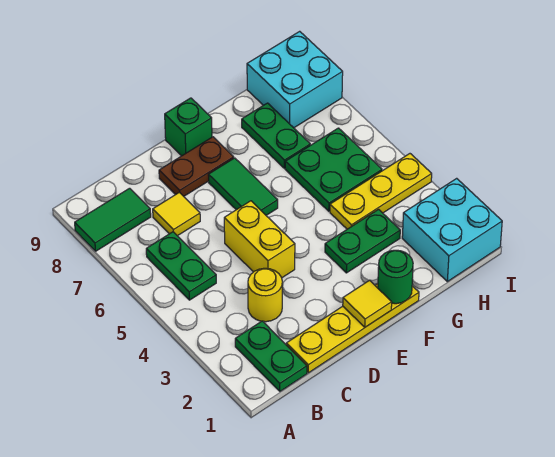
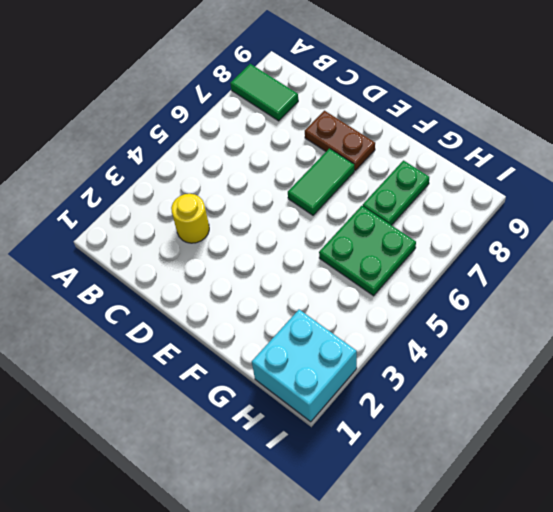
none -> green plate B1:B2 level 1
none -> green plate B5:B6 level 1
none -> yellow plate C1:F1 level 1

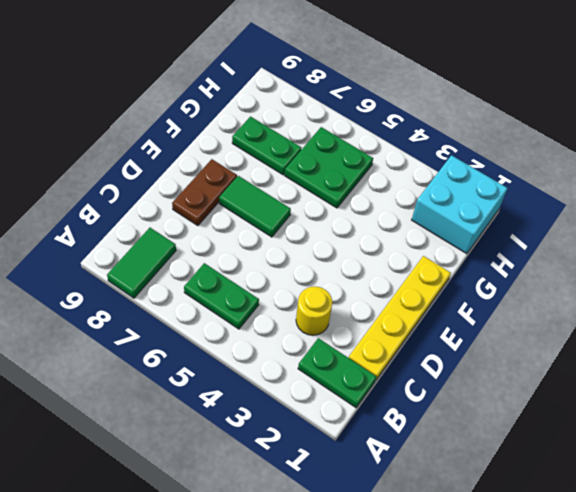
none -> yellow tile C7 level 1
none -> yellow brick D4:D5 level 1
none -> green brick E9 level 1

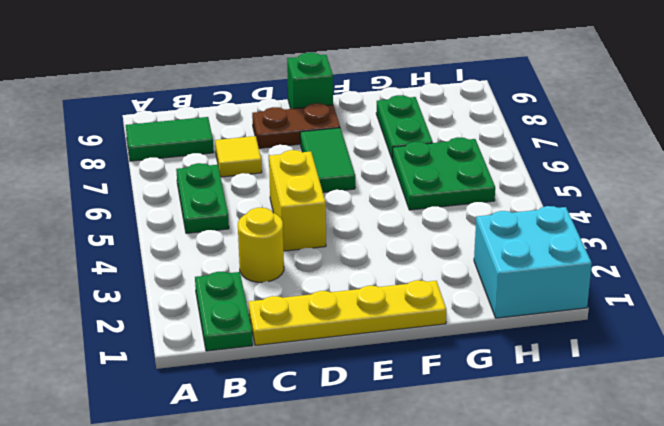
none -> green plate F3:G3 level 1
none -> yellow plate G4:I4 level 1
none -> cyan brick H8:I9 level 1

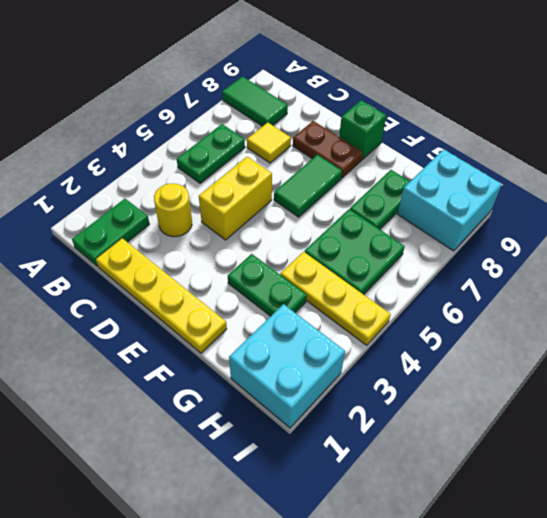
none -> yellow tile E1 level 2
none -> green round brick F1 level 2

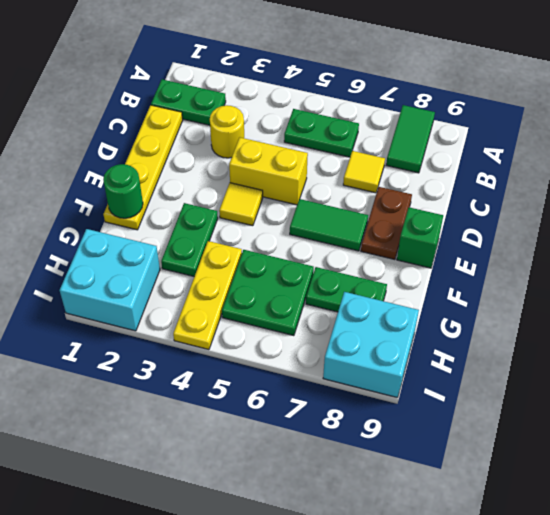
yellow tile E4 level 1 -> yellow tile E1 level 2

